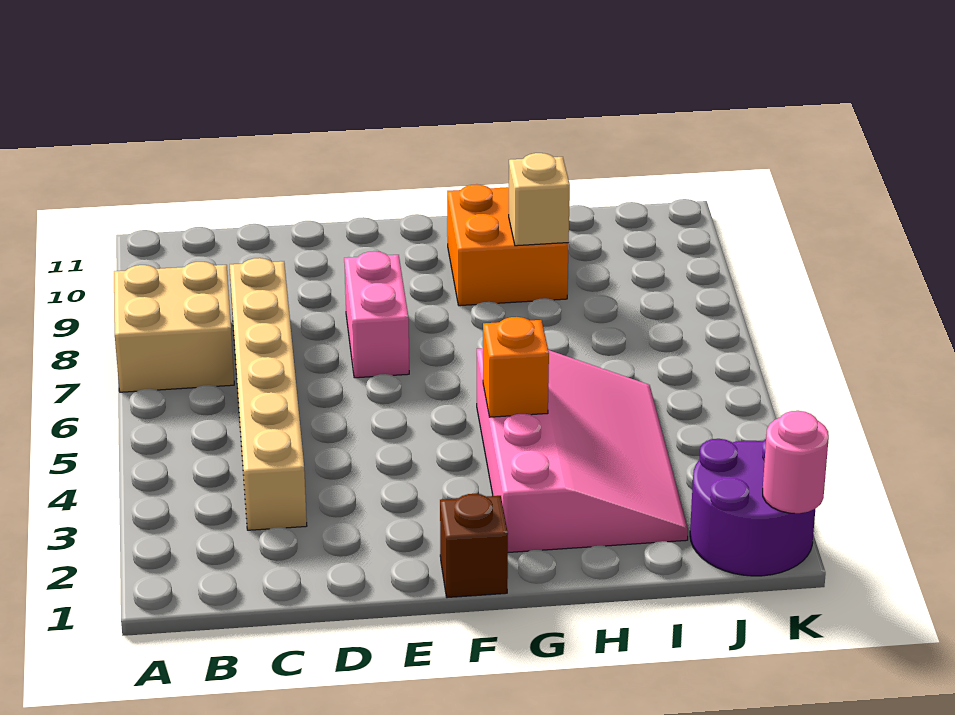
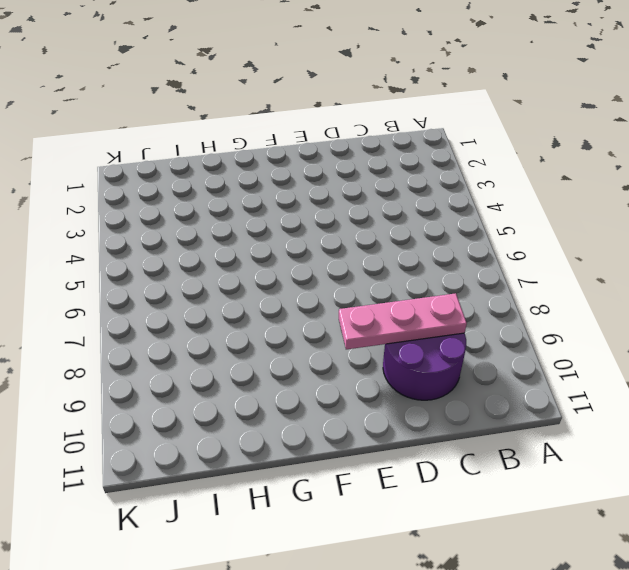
purple round brick C9:D10 level 1 -> purple round brick J1:K2 level 1
pink plate C9:E9 level 2 -> none
none -> tan brick A7:B8 level 1
none -> tan brick C3:C8 level 1

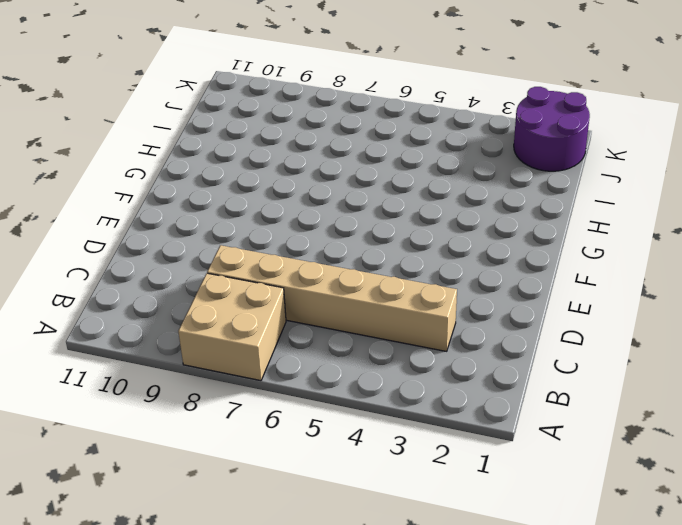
none -> pink brick E7:E8 level 1
none -> brown brick F1 level 1

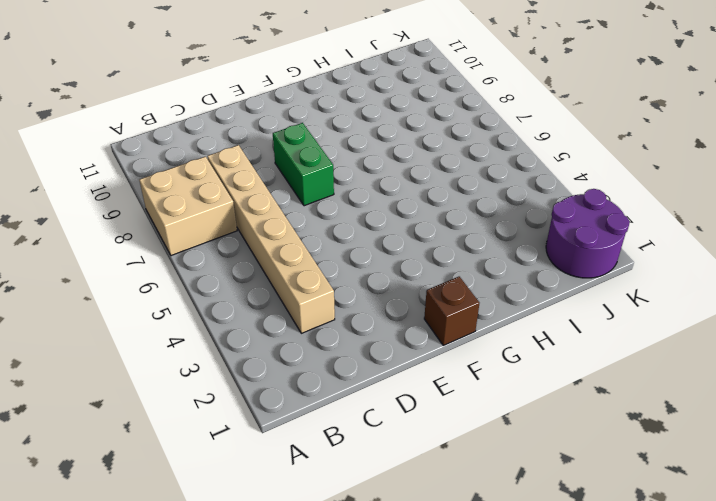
green brick E7:E8 level 1 -> pink brick E7:E8 level 1
none -> pink slope G2:I5 level 1 top G
none -> orange brick G9:H10 level 1

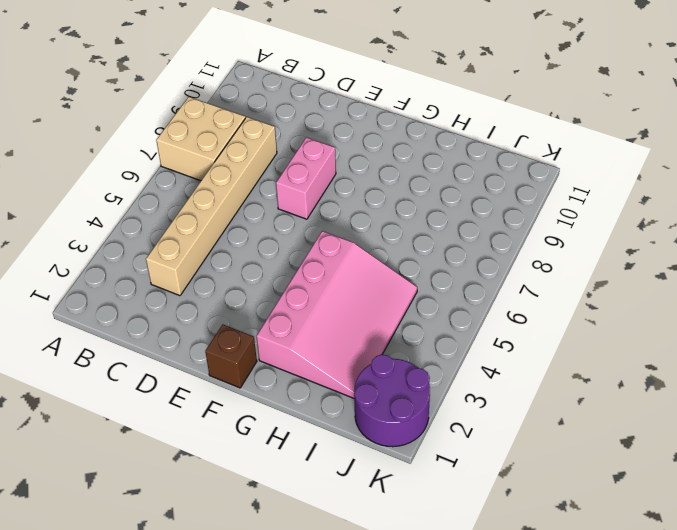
none -> orange brick G9:H10 level 1
none -> orange brick G4 level 2

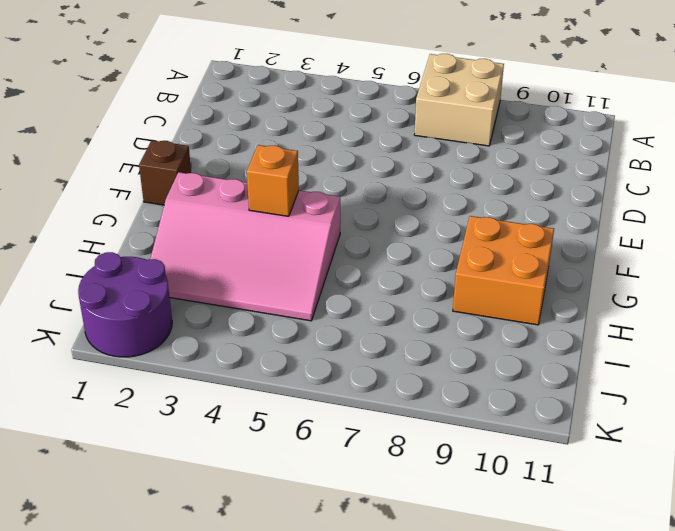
none -> tan brick C3:C8 level 1
none -> pink brick E7:E8 level 1

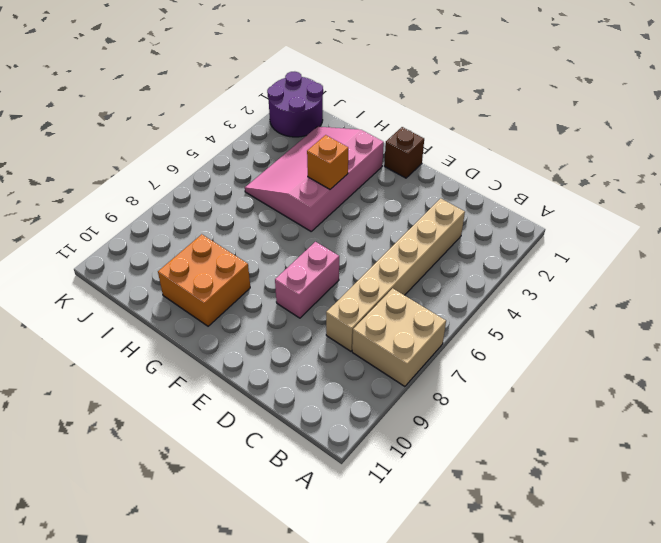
none -> tan brick H9 level 2
none -> pink round brick K1 level 2

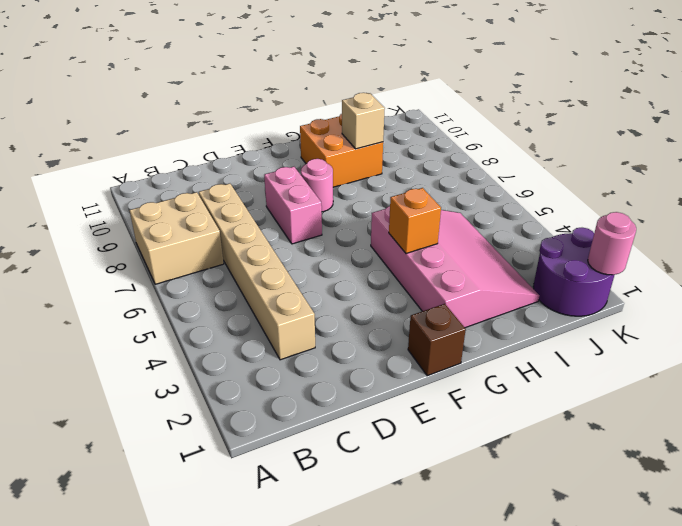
pink round brick F8 level 1 -> none

